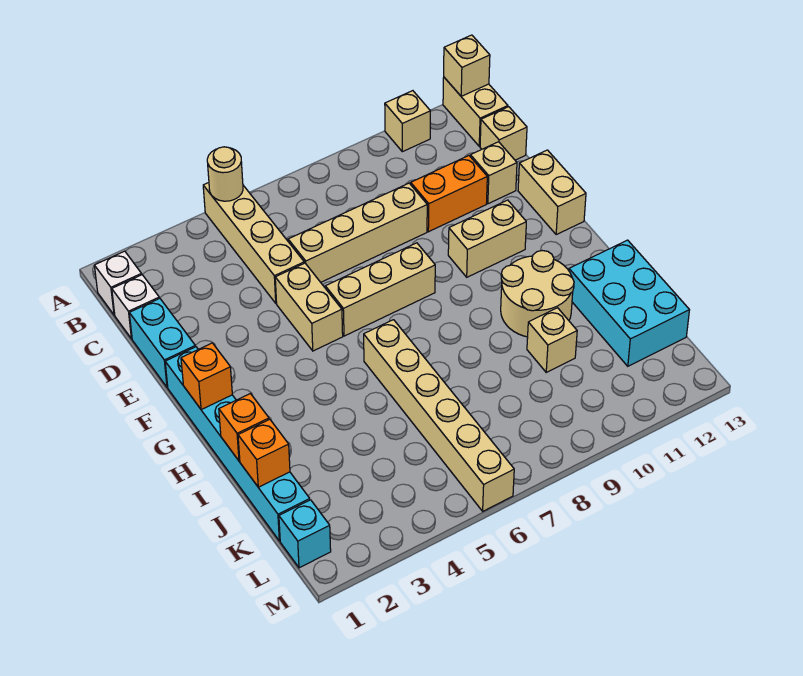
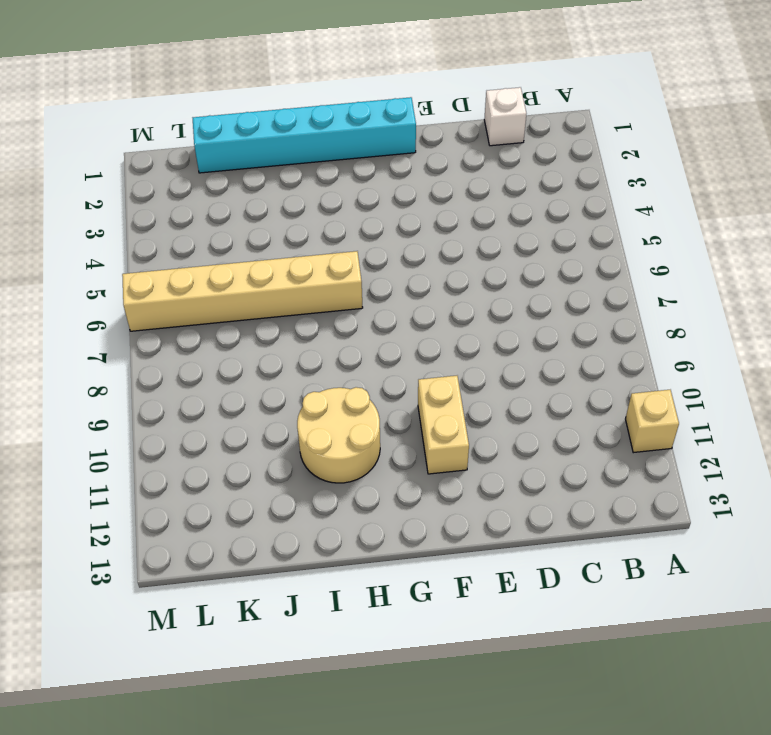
none -> tan brick A5:D5 level 1
none -> tan brick A13:B13 level 1
none -> white brick B1 level 1

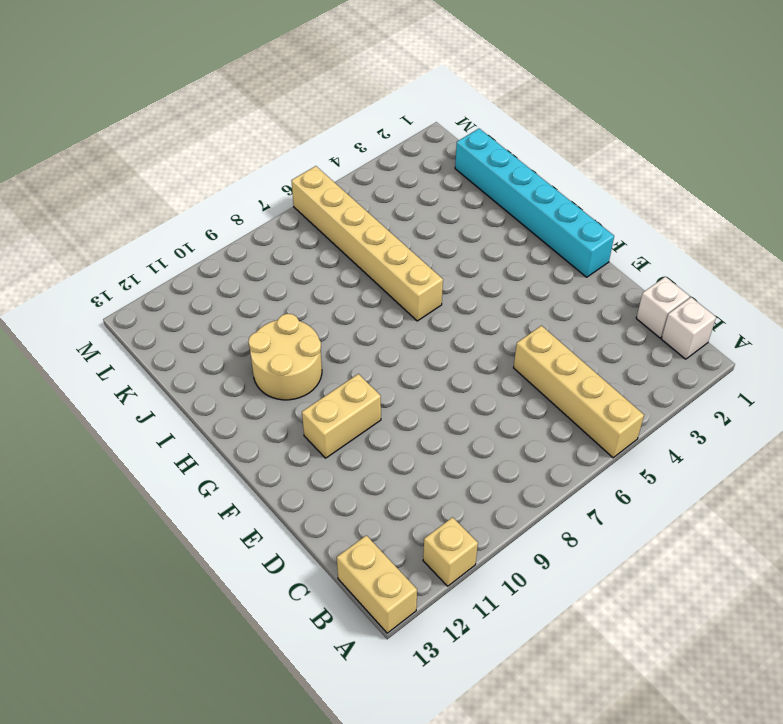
none -> tan brick C13 level 1
none -> cyan brick D1:E1 level 1
none -> tan brick D6:D9 level 1

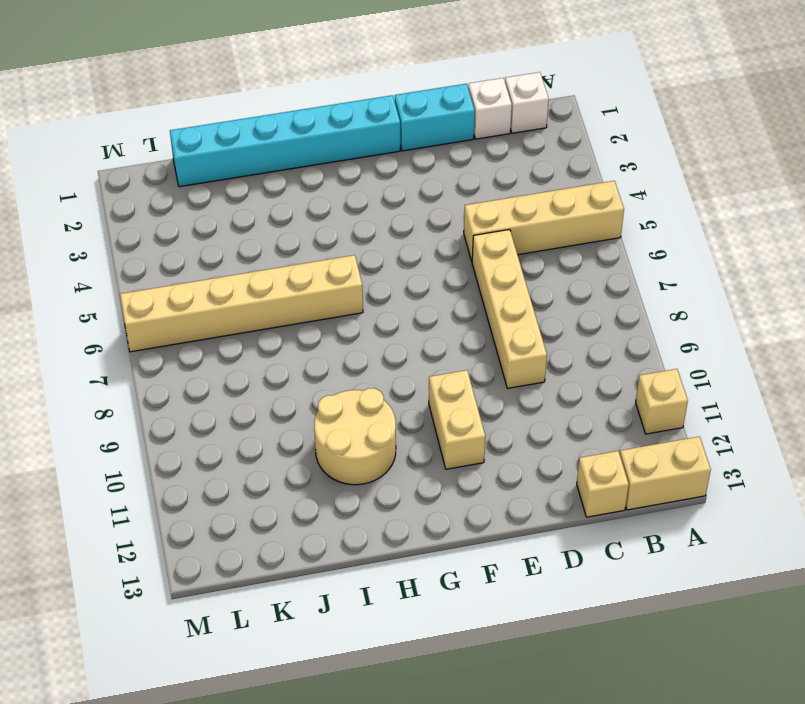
none -> orange brick D10:D11 level 1
none -> tan brick D12 level 1
none -> tan brick E5:F5 level 1

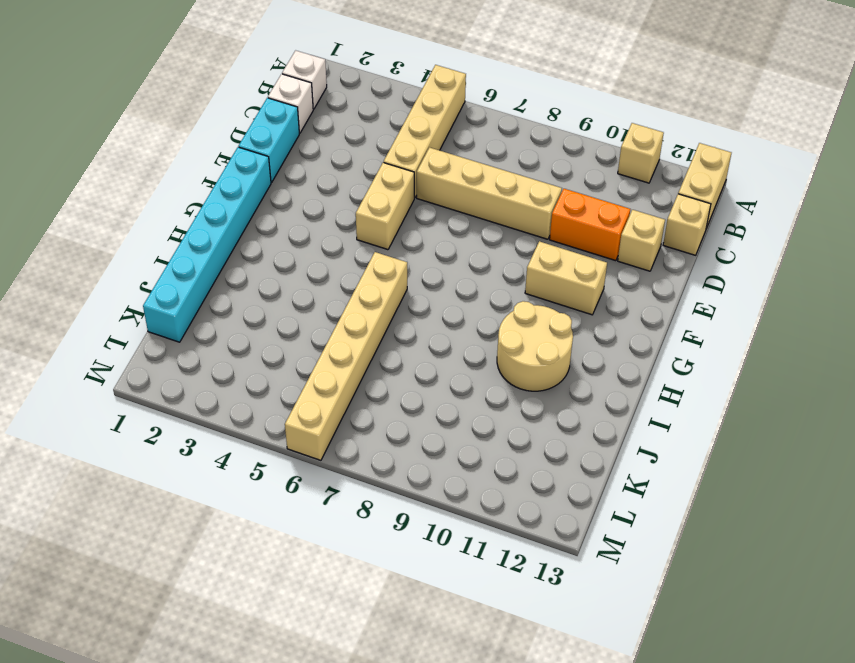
none -> tan brick E13:F13 level 1
none -> tan brick F6:F8 level 1
none -> cyan brick I12:K13 level 1

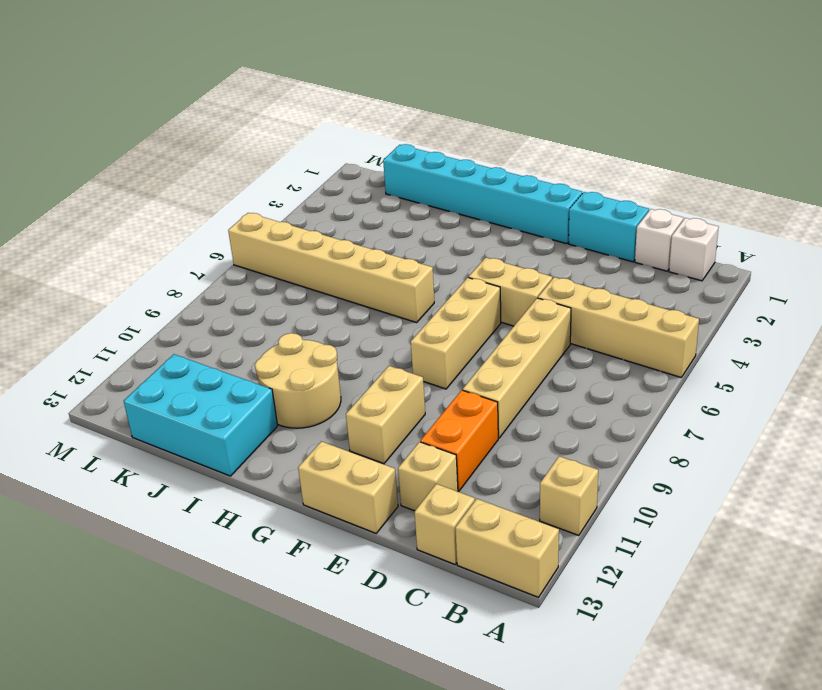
none -> tan brick J10 level 1
none -> cyan brick L1 level 1
none -> tan round brick A5 level 2

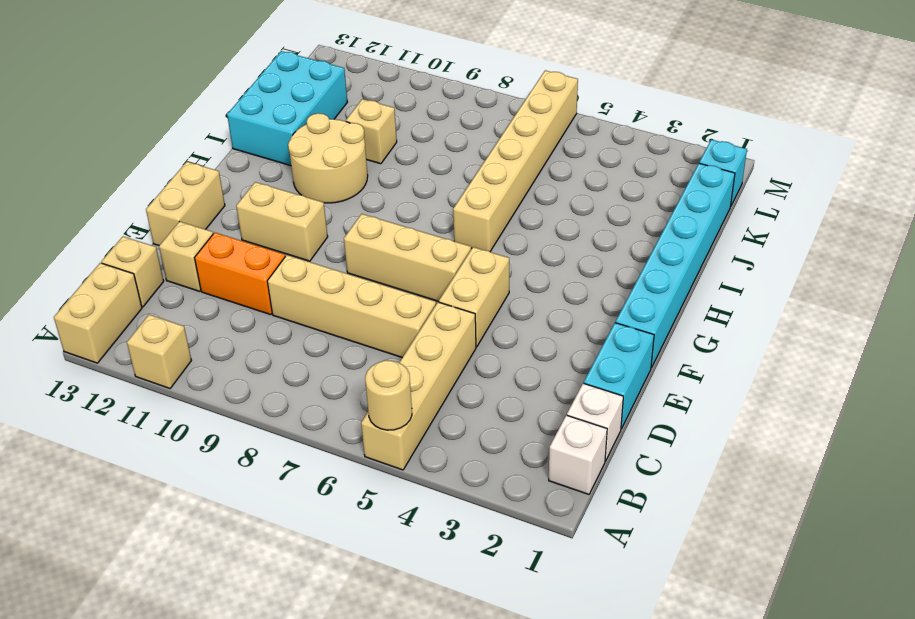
none -> tan brick A13 level 2
none -> orange brick G1 level 2
none -> orange brick I1 level 2

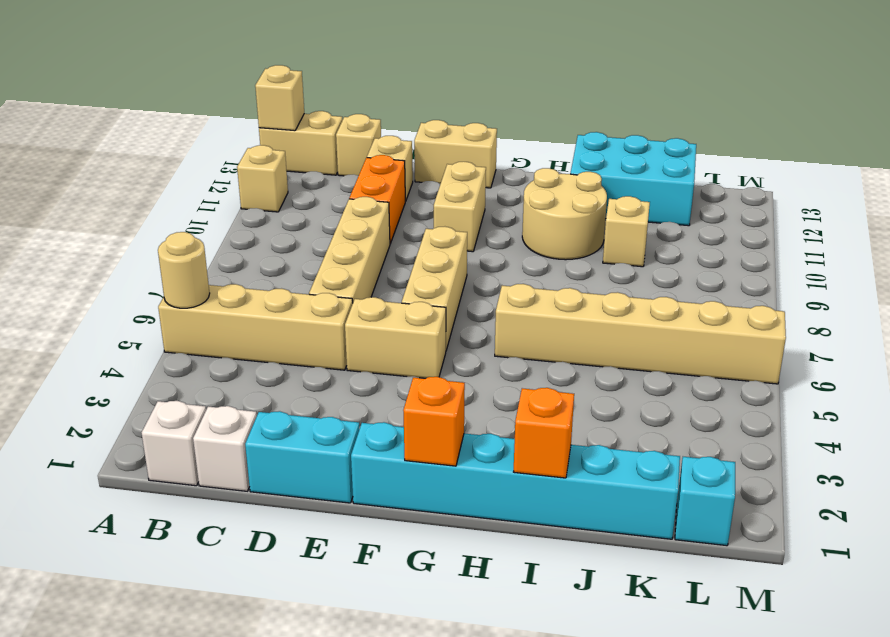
none -> orange brick J1 level 2

